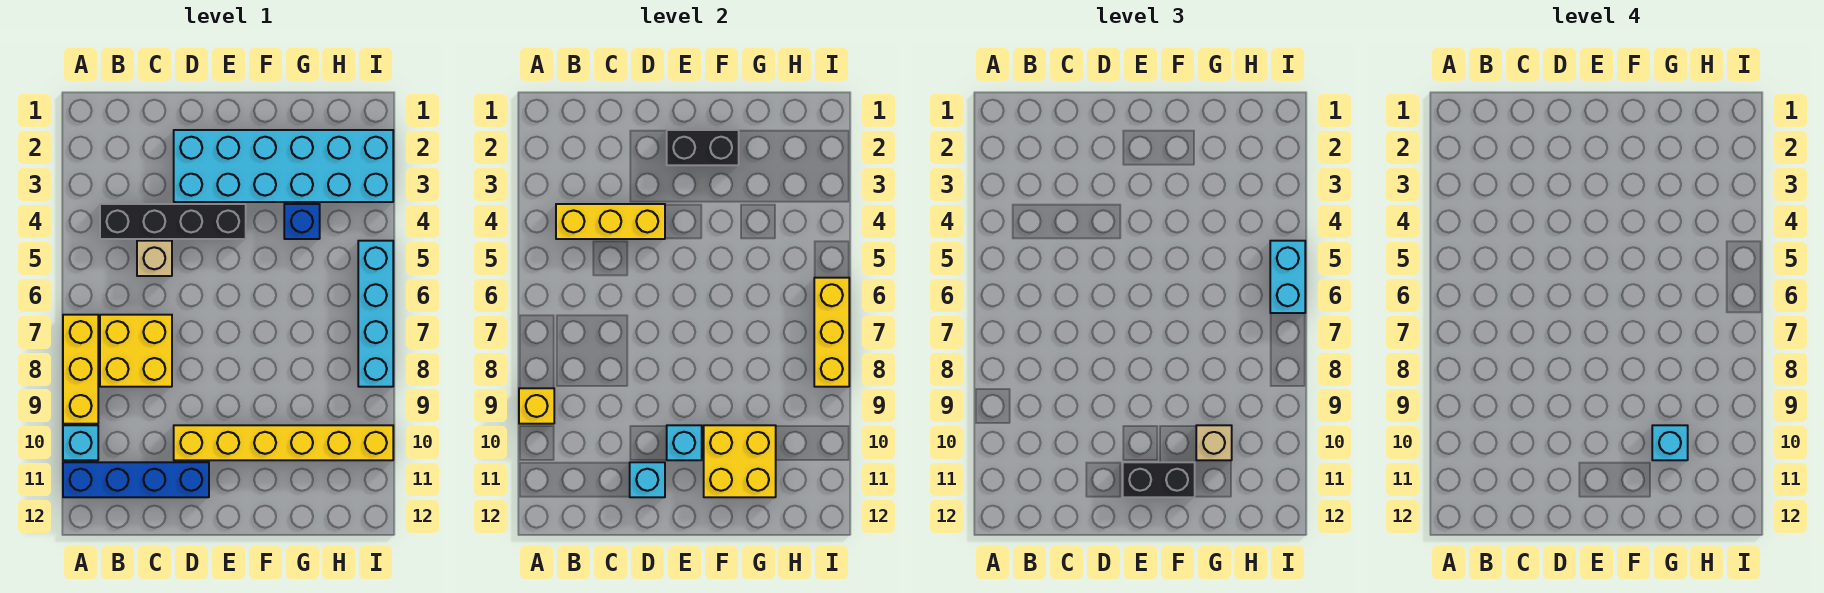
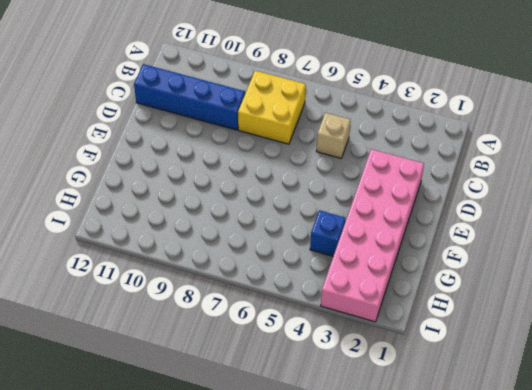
blue brick C9:C12 level 1 -> blue brick A11:D11 level 1
pink brick D2:I3 level 1 -> cyan brick D2:I3 level 1
none -> yellow brick A7:A9 level 1
none -> cyan brick A10 level 1
none -> black brick B4:E4 level 1

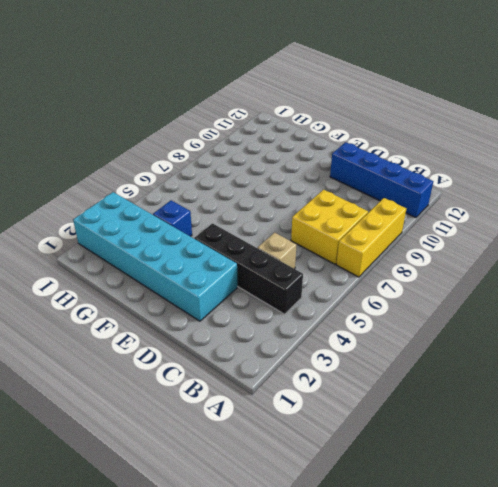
none -> cyan brick A10 level 1
none -> yellow brick D10:I10 level 1
none -> cyan brick I5:I8 level 1

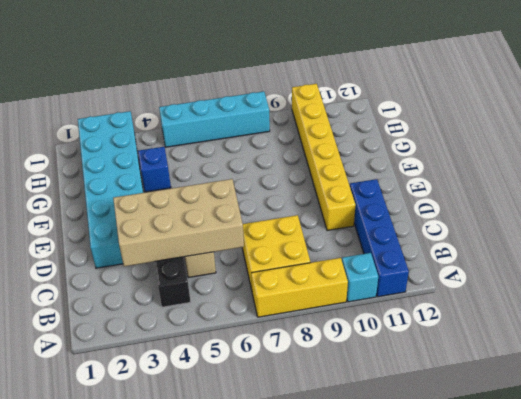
tan brick C3:D6 level 2 -> yellow brick B4:D4 level 2
none -> yellow brick A9 level 2
none -> cyan brick D11 level 2
none -> black brick E2:F2 level 2

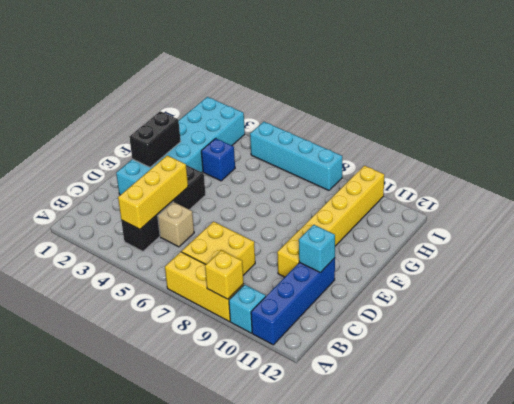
none -> cyan brick E10 level 2
none -> yellow brick F10:G11 level 2
none -> yellow brick I6:I8 level 2

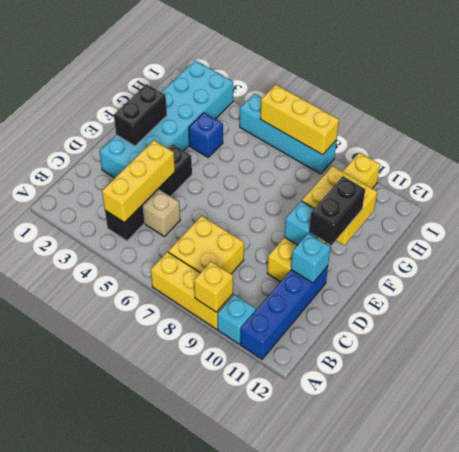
none -> tan brick G10 level 3
none -> cyan brick I5:I6 level 3
none -> cyan brick G10 level 4

